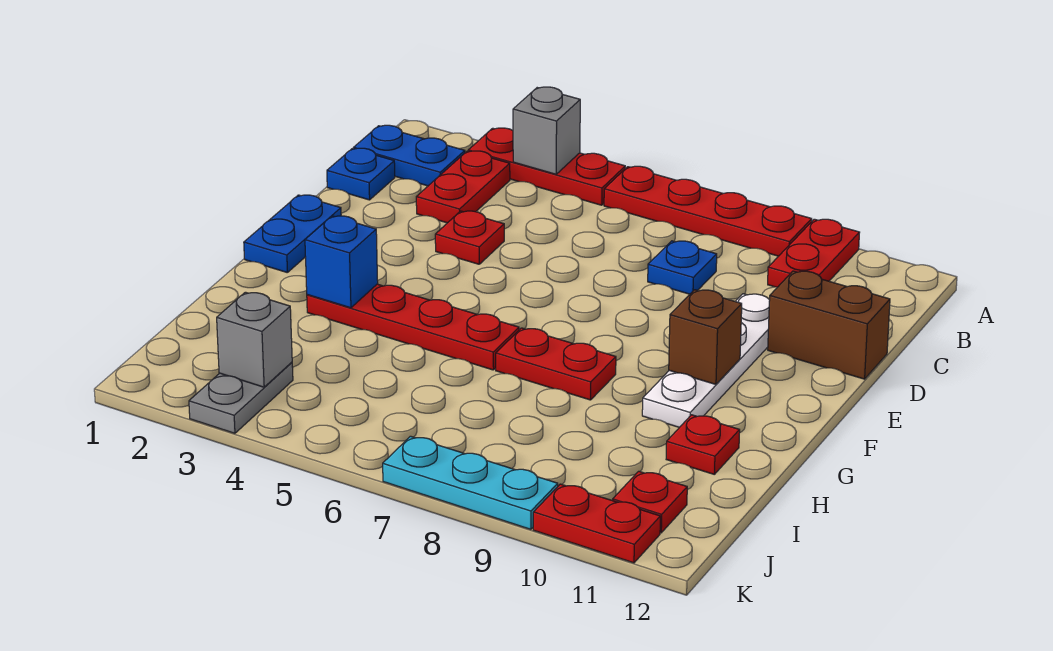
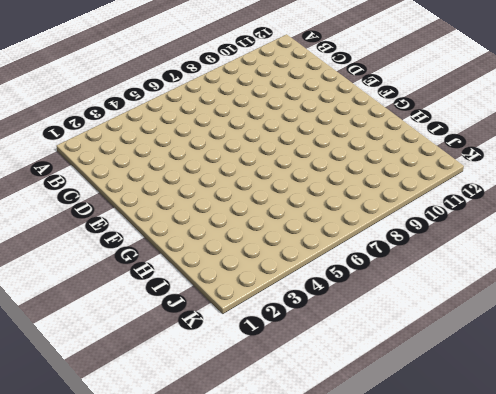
none -> red plate A3:A5 level 1
none -> red plate A6:A9 level 1
none -> red plate A10:B10 level 1

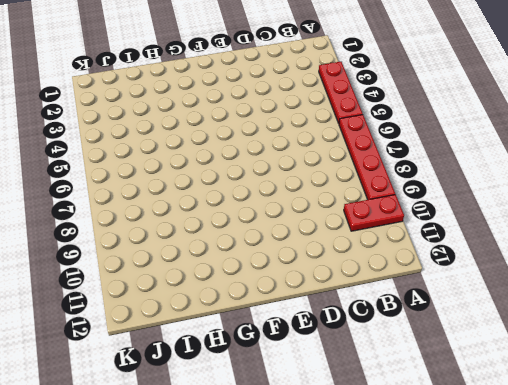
none -> blue plate B1:B2 level 1
none -> red plate B3:C3 level 1
none -> blue plate C1 level 1

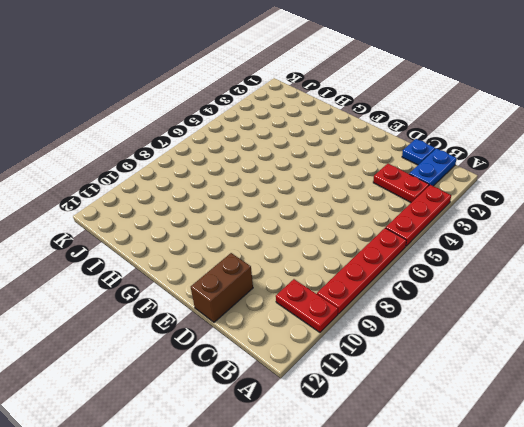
none -> blue plate C8 level 1
none -> red plate D4 level 1
none -> white plate D10:G10 level 1

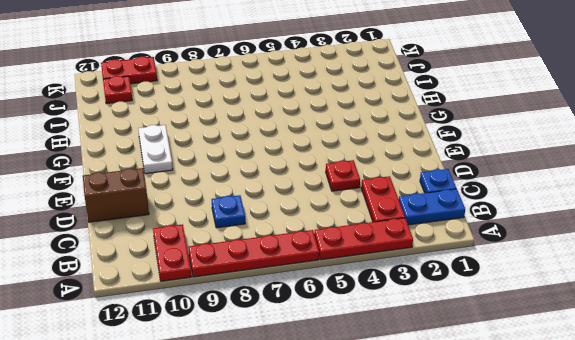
white plate F10:G10 level 1 -> white plate D10:G10 level 1
none -> blue plate E1:F1 level 1
none -> red plate G3:G6 level 1
none -> red plate G7:G8 level 1

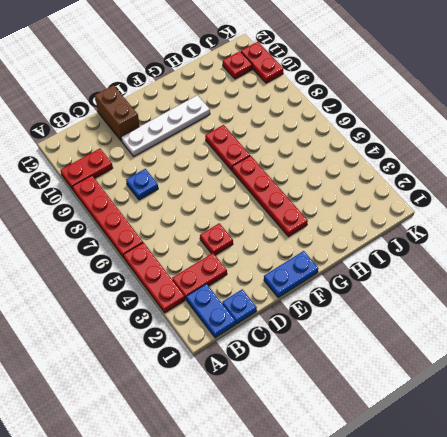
none -> red plate H11 level 1
none -> grey plate J3:K3 level 1
none -> cyan plate K7:K9 level 1

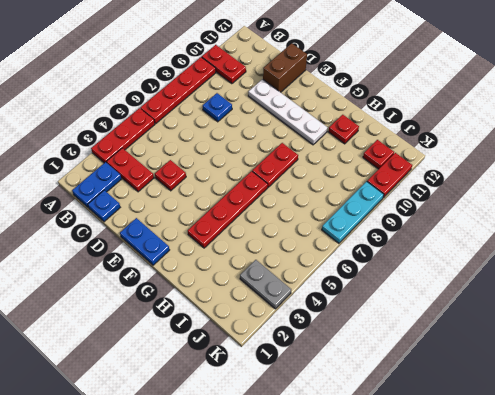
none -> grey brick A4 level 2
none -> brown brick F10 level 2
none -> blue brick G3 level 2

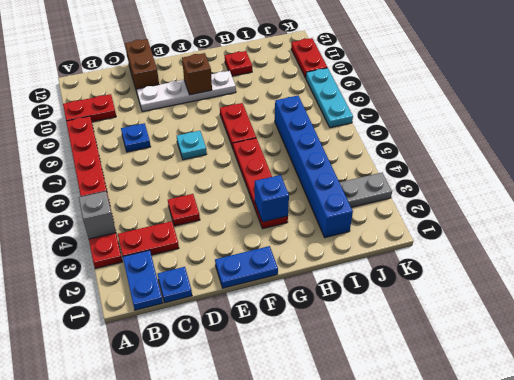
cyan plate E7 level 1 -> none
blue brick I2:I7 level 1 -> none
none -> red plate J11 level 1
none -> grey brick J3 level 2

